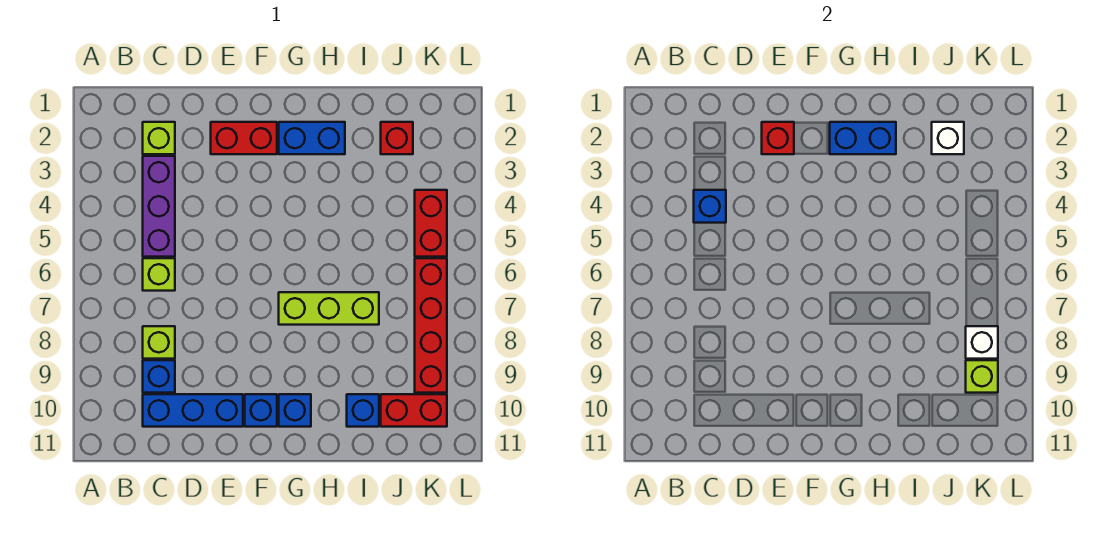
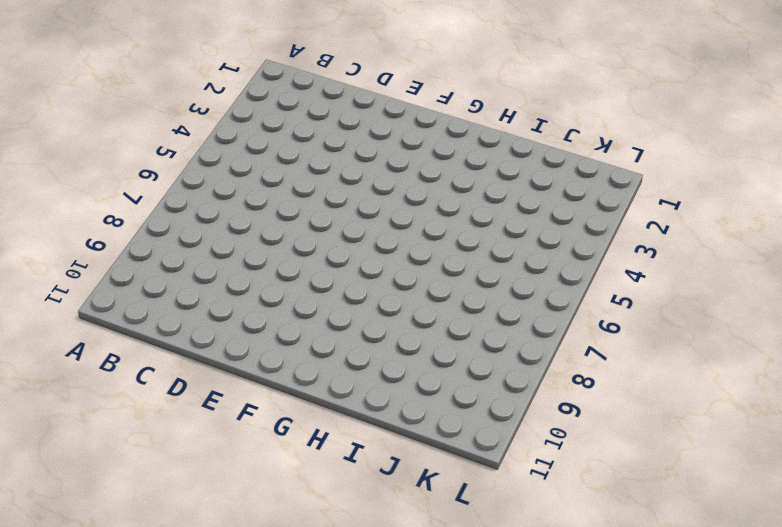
none -> lime brick C2 level 1
none -> purple brick C3:C5 level 1
none -> lime brick C6 level 1

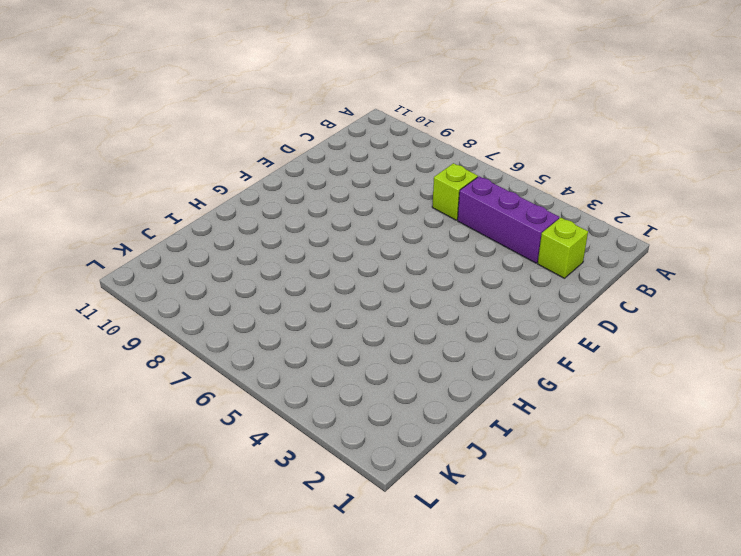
none -> lime brick C8 level 1
none -> blue brick C9 level 1
none -> blue brick C10:E10 level 1

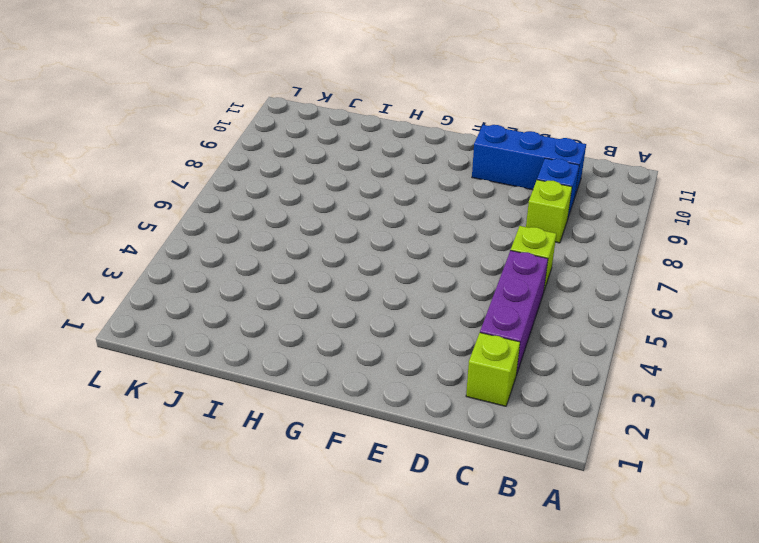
none -> red brick E2:F2 level 1
none -> blue brick F10 level 1
none -> blue brick G2:H2 level 1

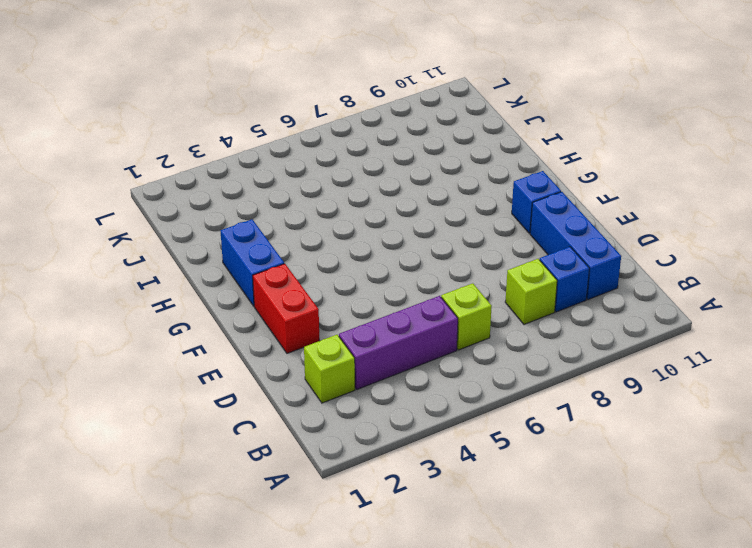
none -> lime brick G7:I7 level 1
none -> blue brick G10 level 1
none -> blue brick I10 level 1

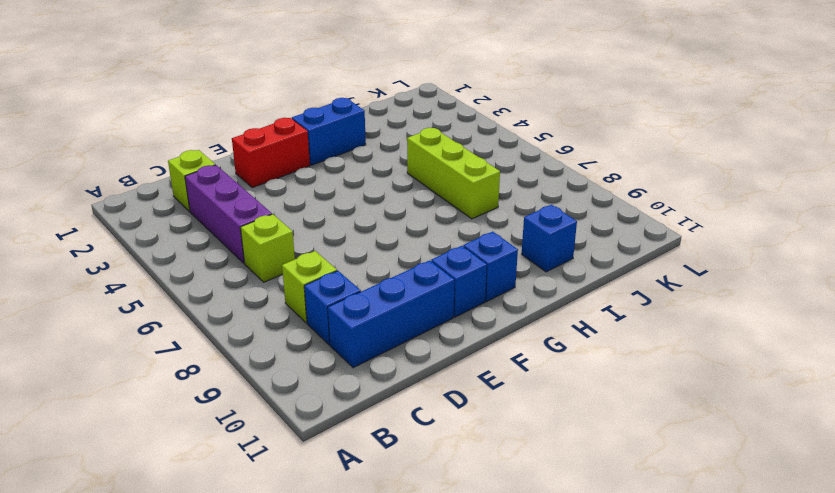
lime brick I5:I7 level 1 -> lime brick G7:I7 level 1
none -> red brick J2 level 1
none -> red brick J10:K10 level 1
none -> red brick K4:K5 level 1

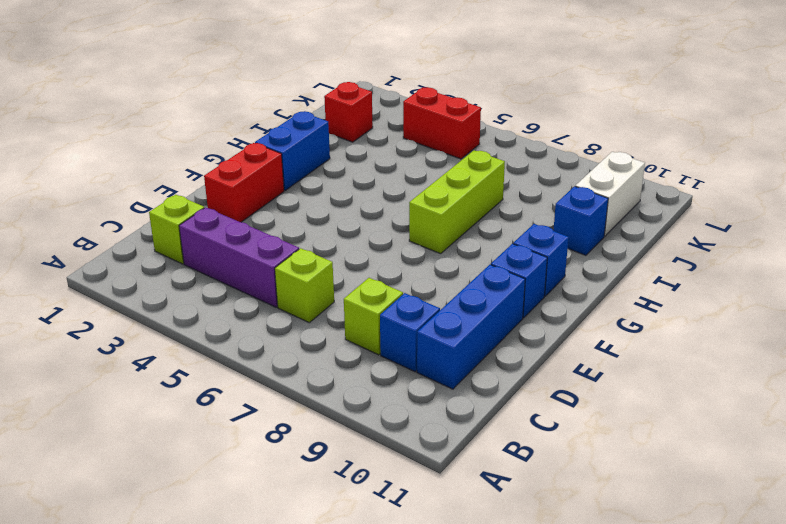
white brick J10:K10 level 1 -> red brick J10:K10 level 1
none -> red brick K6:K9 level 1
none -> blue brick C4 level 2
none -> red brick E2 level 2

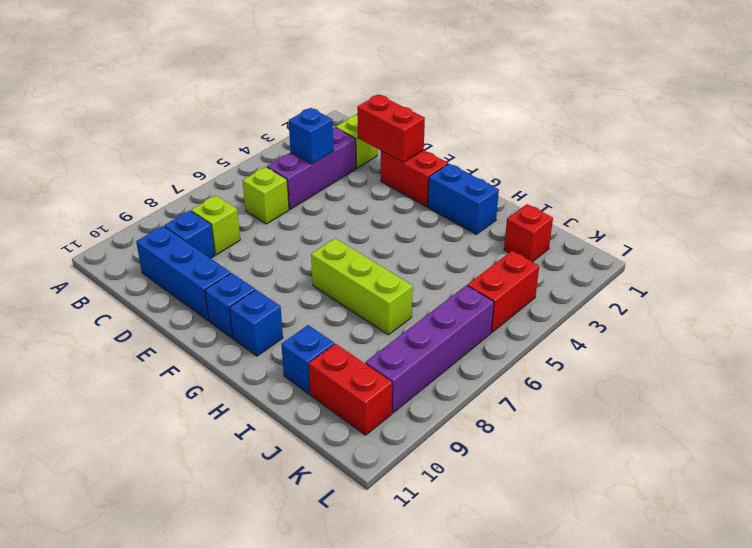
red brick D2:E2 level 2 -> red brick E2 level 2
purple brick K6:K9 level 1 -> red brick K6:K9 level 1
none -> blue brick G2:H2 level 2
none -> white brick J2 level 2
none -> white brick K8 level 2

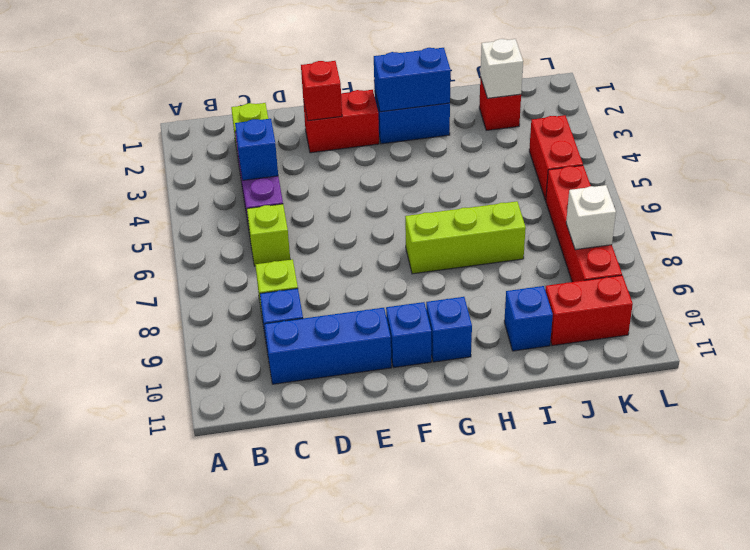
none -> lime brick K9 level 2

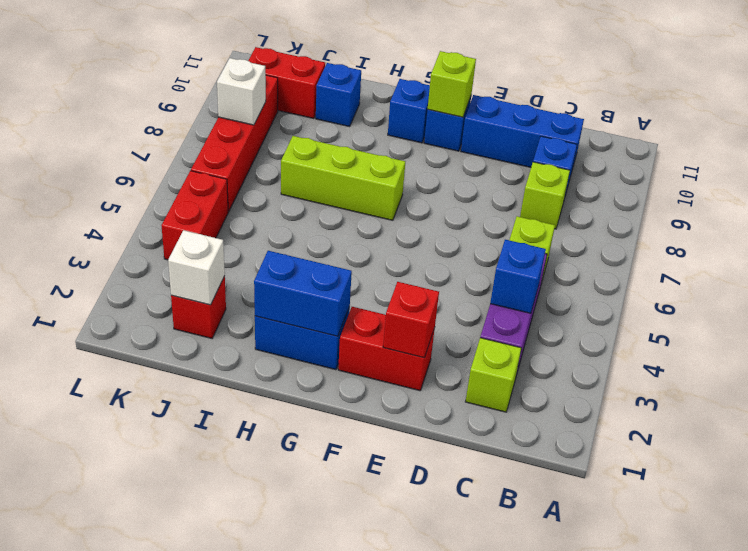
lime brick F10 level 2 -> lime brick K9 level 2

